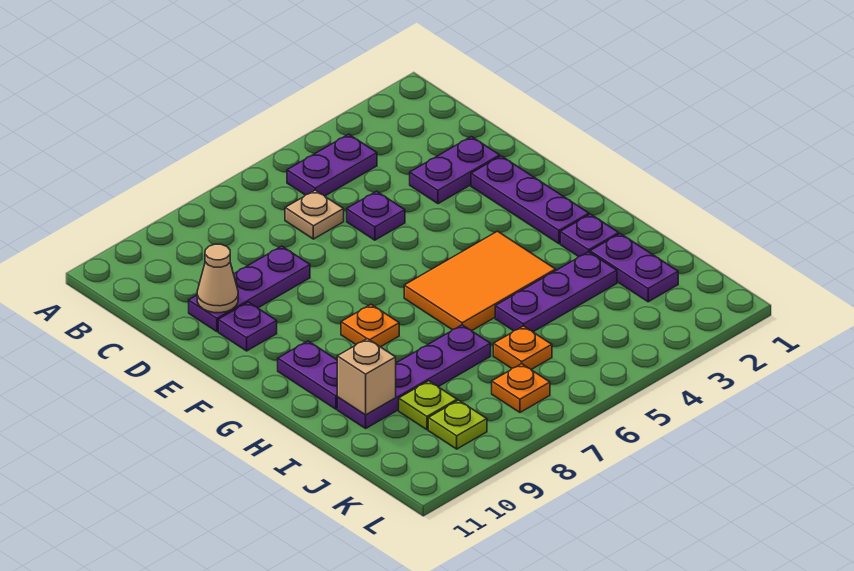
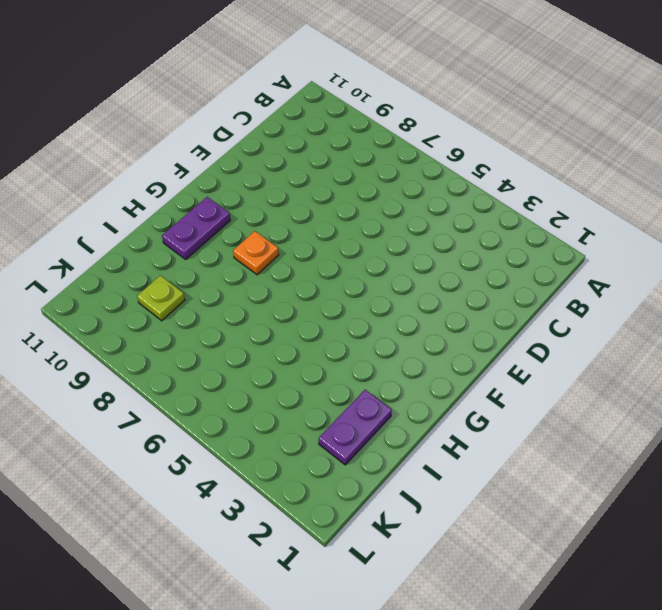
none -> purple plate B4:B5 level 1
none -> tan plate C6 level 1
none -> purple plate D2:D3 level 1

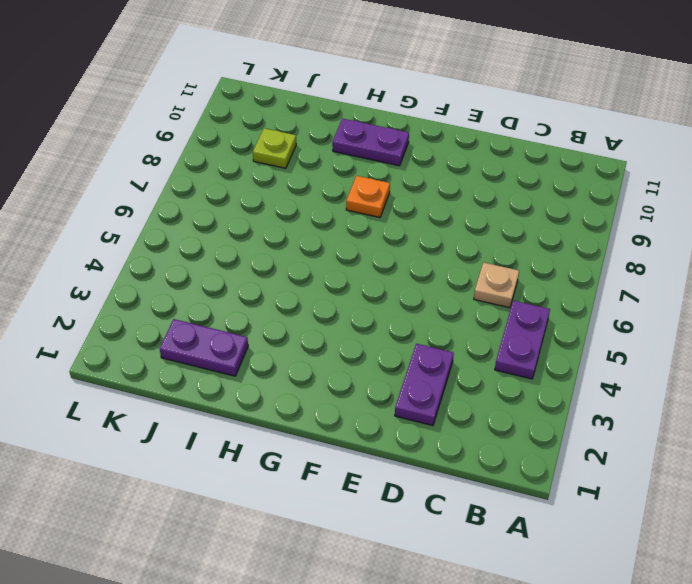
none -> purple plate D5 level 1
none -> purple plate D8:D10 level 1
none -> purple plate E2:G2 level 1

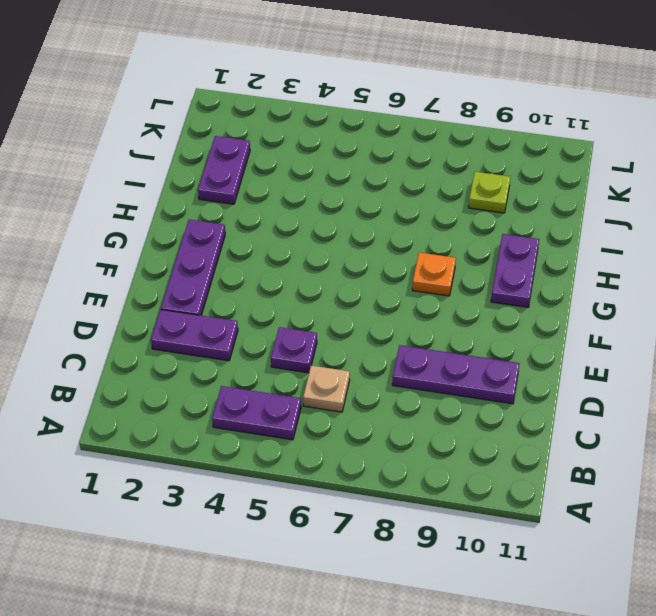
none -> purple plate E10 level 1
none -> orange tile G4:H6 level 1
none -> purple plate H2 level 1

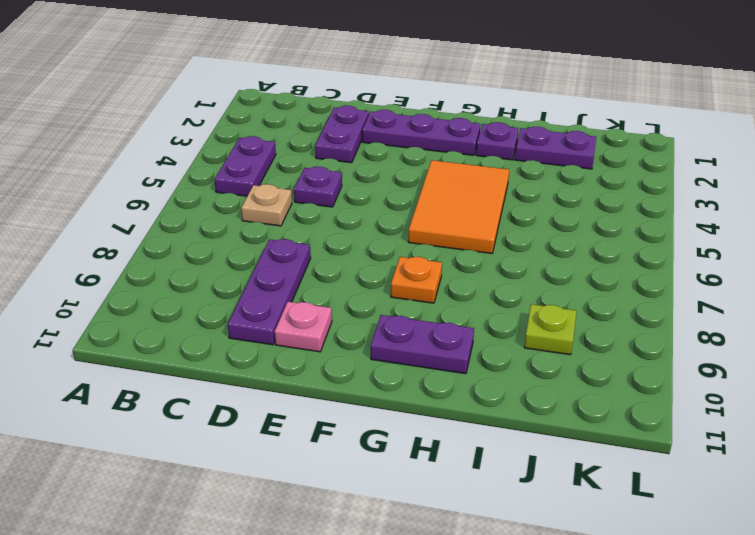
pink plate E10 level 1 -> purple plate E10 level 1
none -> purple plate I3:I5 level 1
none -> purple plate I7:I10 level 1
none -> orange plate J6 level 1

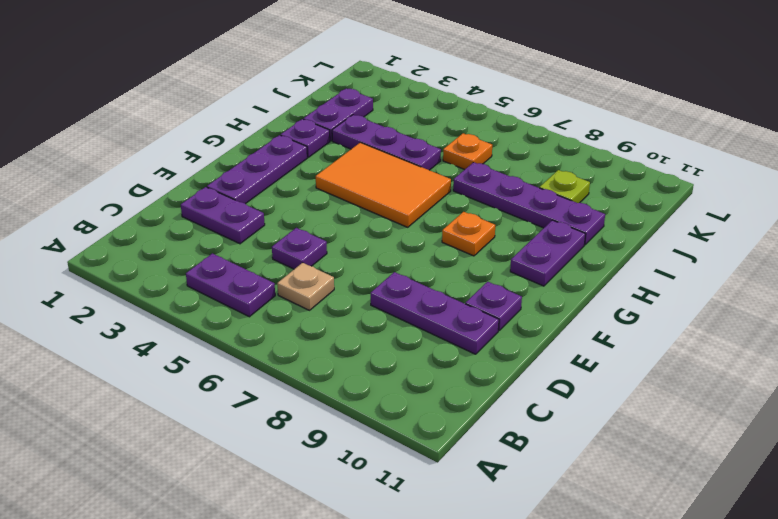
none -> orange plate K7 level 1
none -> lime plate K9 level 1
none -> tan cone D10 level 2

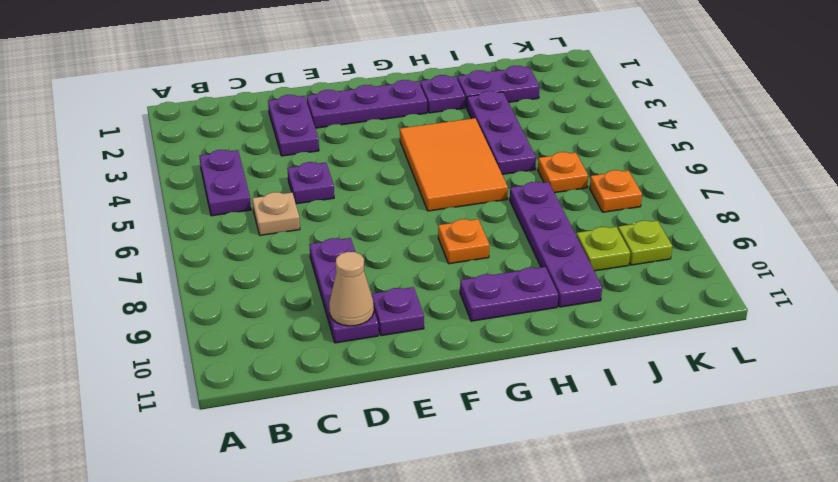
none -> tan brick I10 level 2

